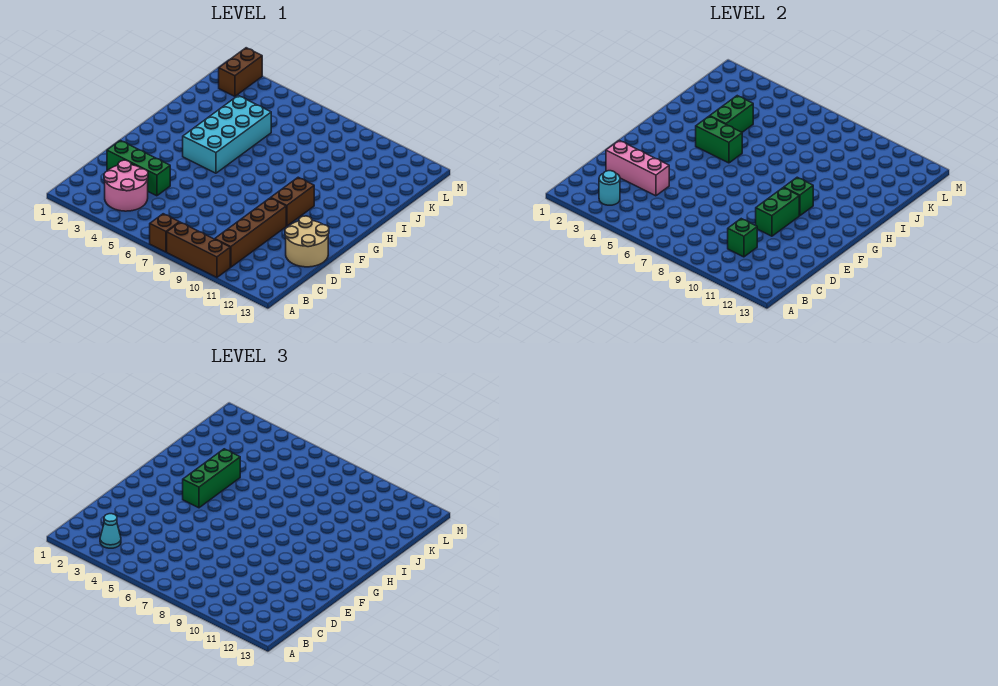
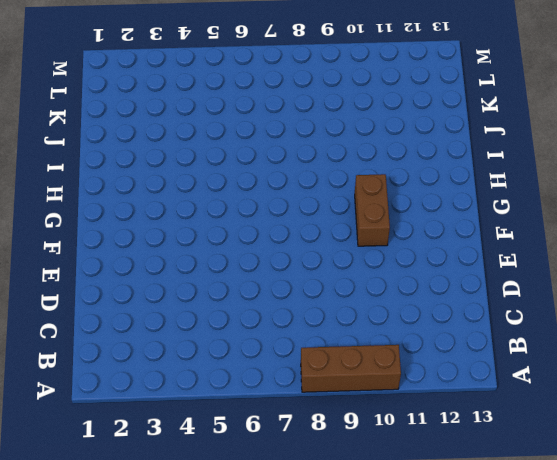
none -> brown brick A7 level 1
none -> pink round brick B3:C4 level 1
none -> brown brick B10:E10 level 1

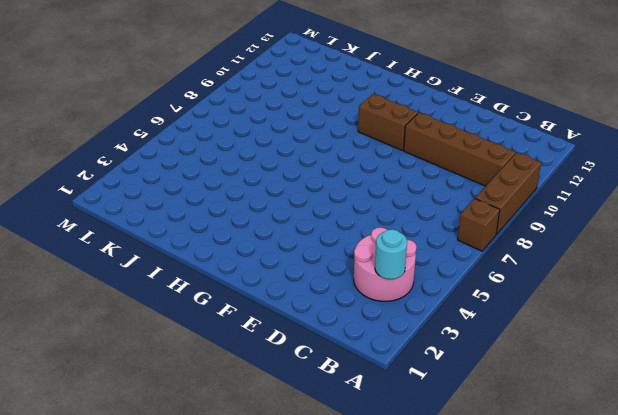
none -> green brick D2:D4 level 1
none -> tan round brick D12:E13 level 1
none -> cyan brick G4:J5 level 1

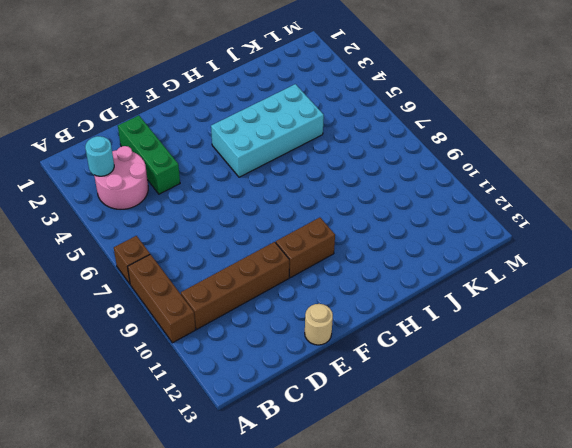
tan round brick E13 level 1 -> tan round brick D12:E13 level 1
none -> brown brick L2:M2 level 1
none -> green brick C10 level 2
none -> pink brick D2:D4 level 2

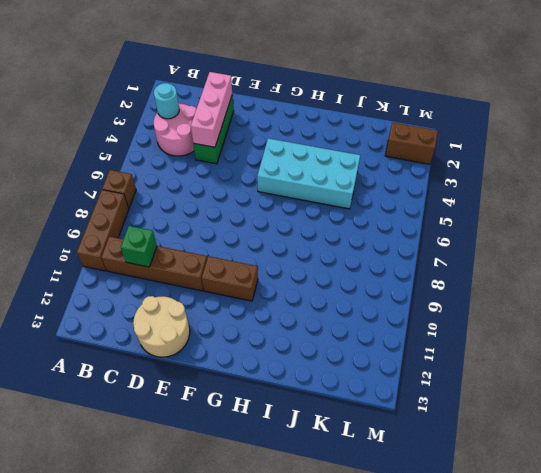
none -> green brick E10:F10 level 2
none -> green brick G10 level 2
none -> green brick H4:H5 level 2

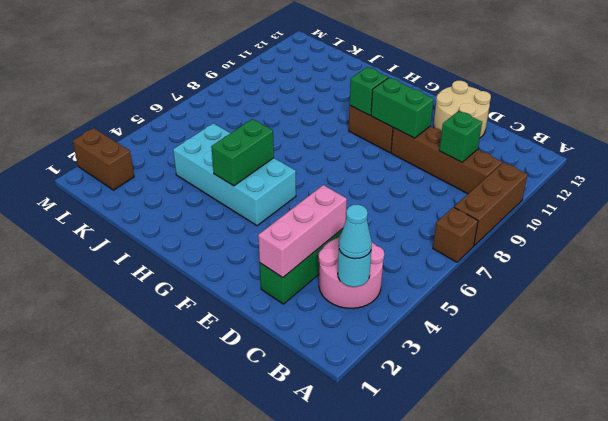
none -> green brick I4:J4 level 2
none -> green brick G4:I4 level 3

